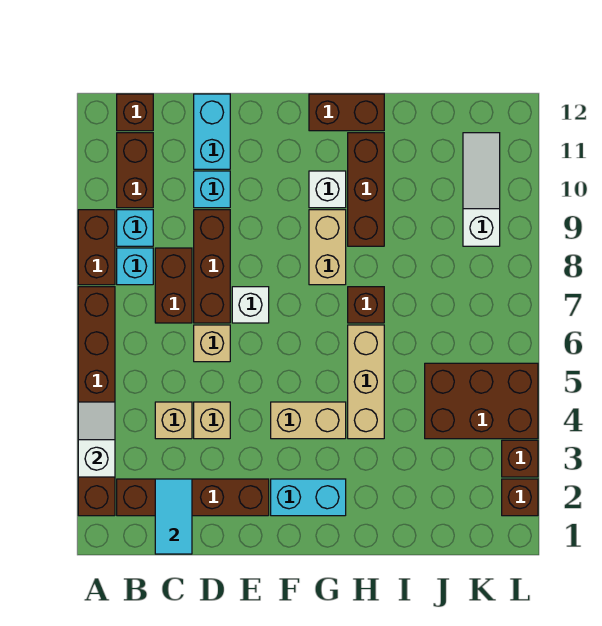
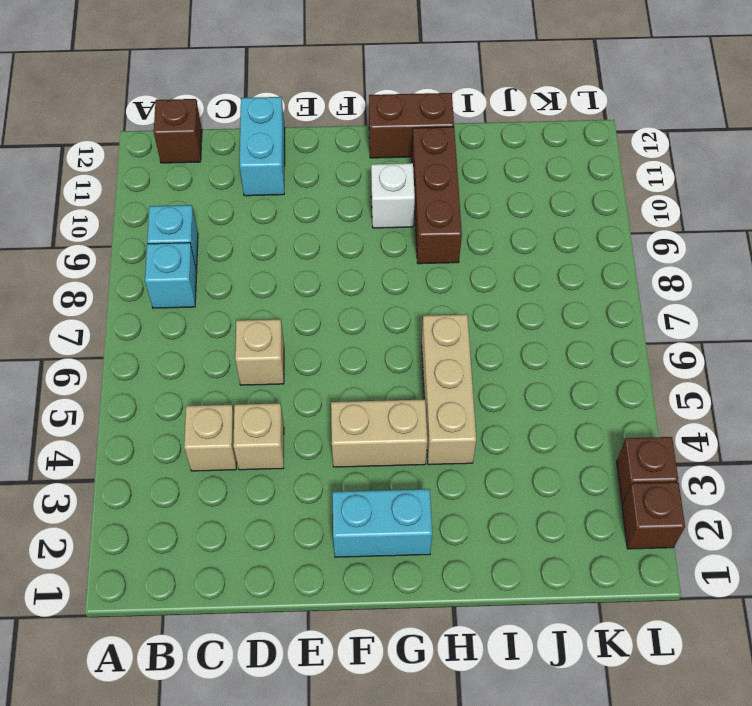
none -> brown brick A2:A7 level 1
none -> brown brick A8:A9 level 1
none -> brown brick B2:E2 level 1

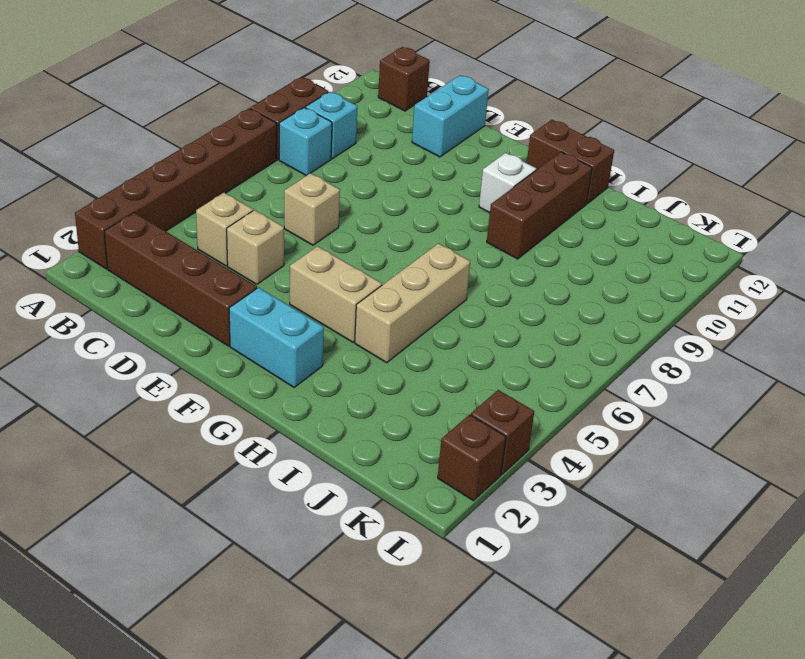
none -> brown brick B10:B11 level 1
none -> brown brick C7:C8 level 1
none -> brown brick D7:D9 level 1

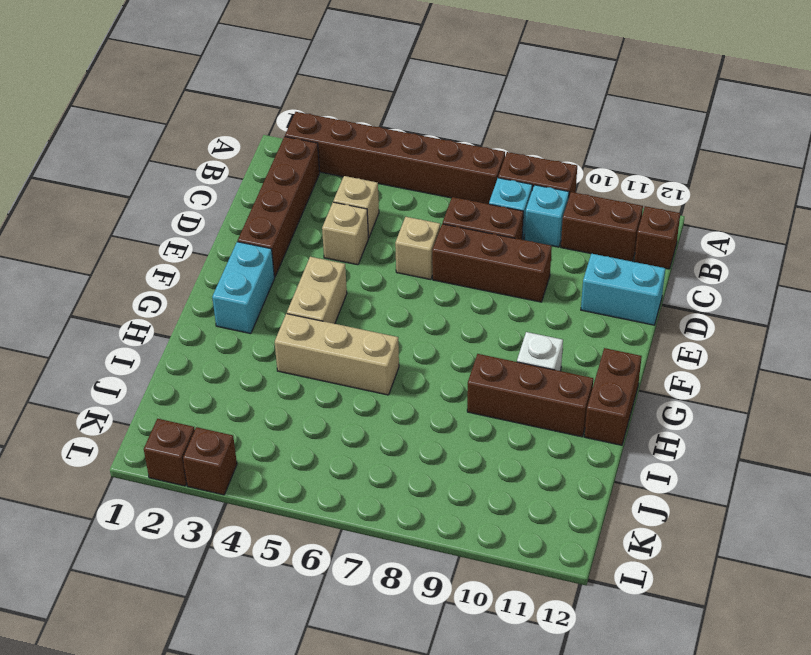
none -> cyan brick D10 level 1
none -> white brick E7 level 1
none -> tan brick G8:G9 level 1

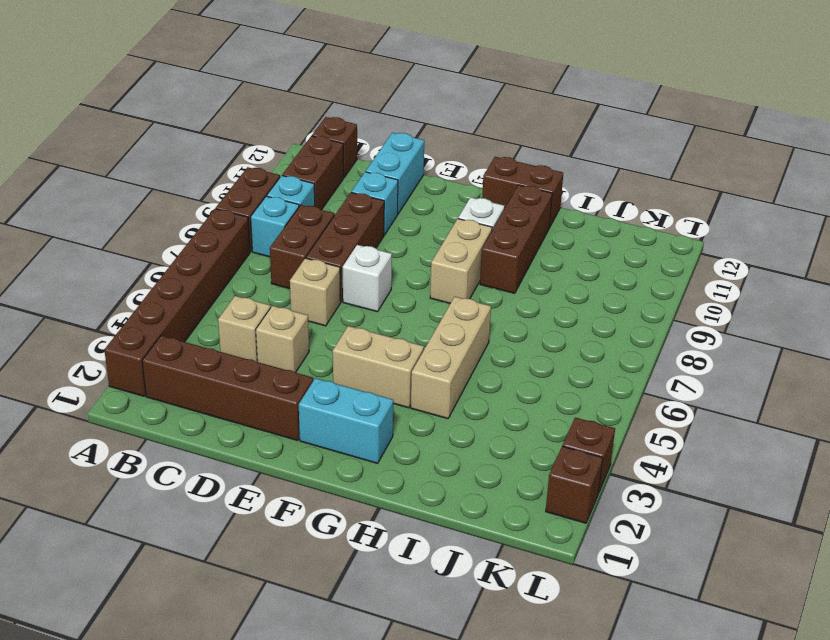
none -> brown brick H7 level 1
none -> brown brick J4:L5 level 1
none -> white slope K9:K11 level 1 top 9

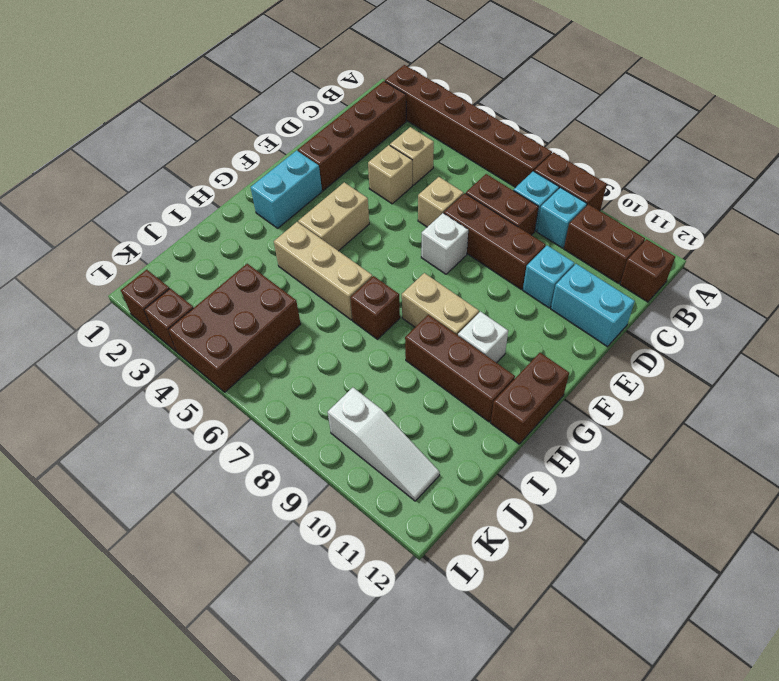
none -> white slope A3:A4 level 2 top 3
none -> cyan tile C1:C2 level 2

